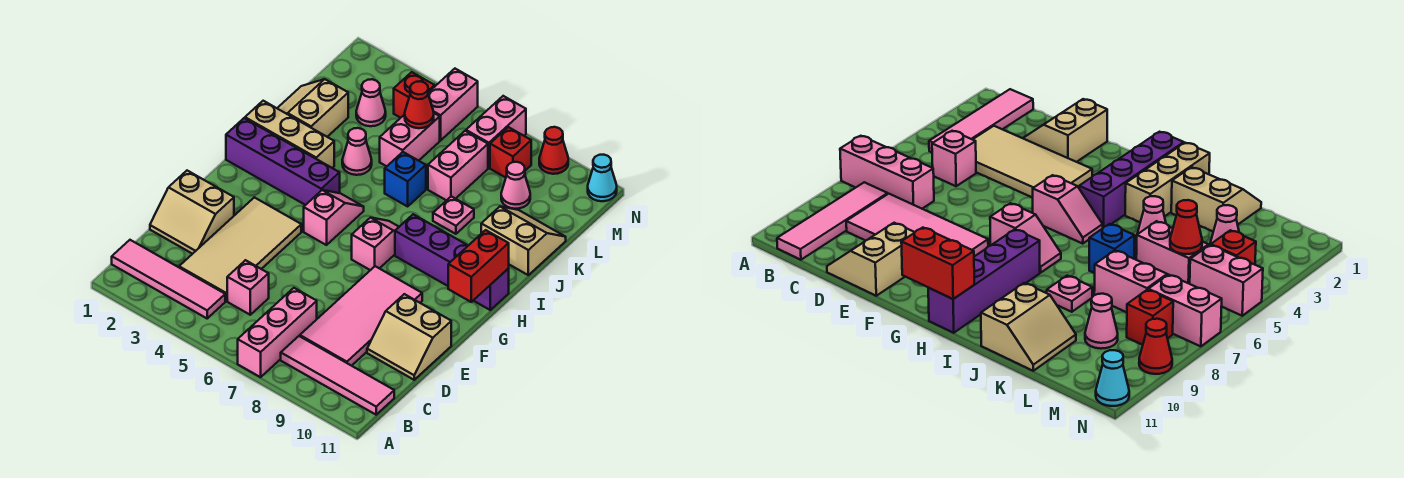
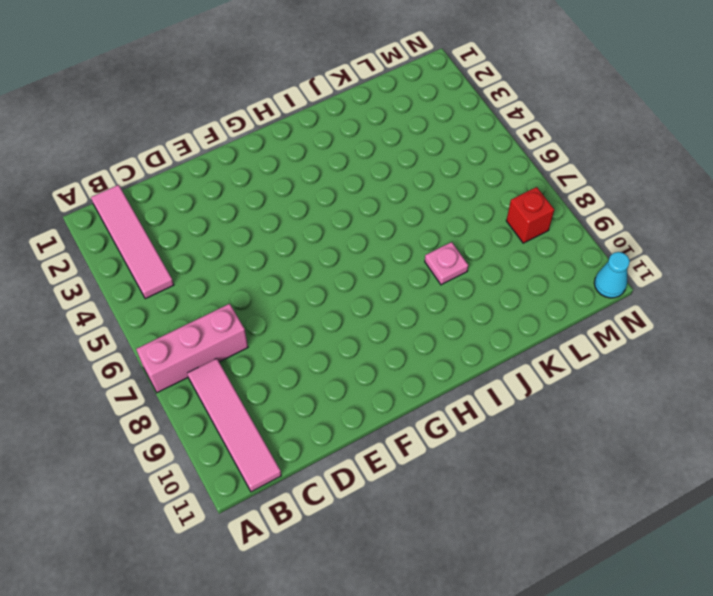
none -> tan tile C3:F4 level 1
none -> pink brick C5 level 1
none -> pink tile C8:F9 level 1
none -> tan slope D1:E2 level 1 top E

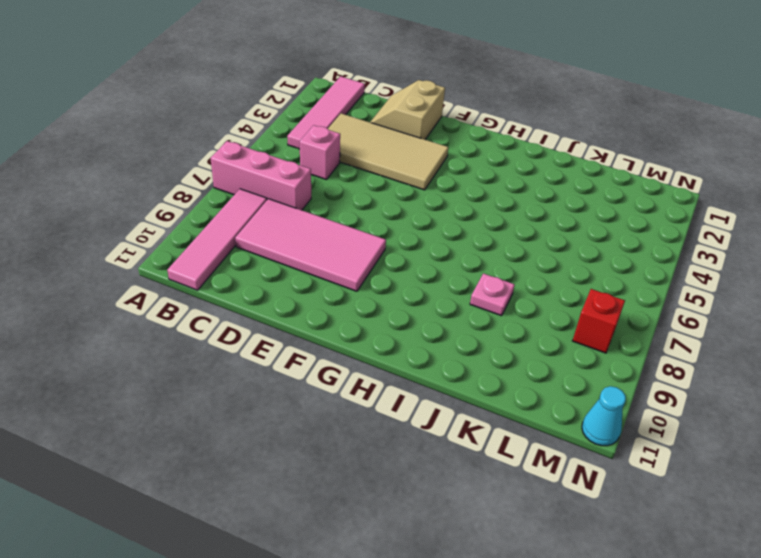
none -> tan slope D10:E11 level 1 top E
none -> pink slope G5:H5 level 1 top G
none -> pink slope G7:H7 level 1 top G
none -> purple brick H1:H4 level 1

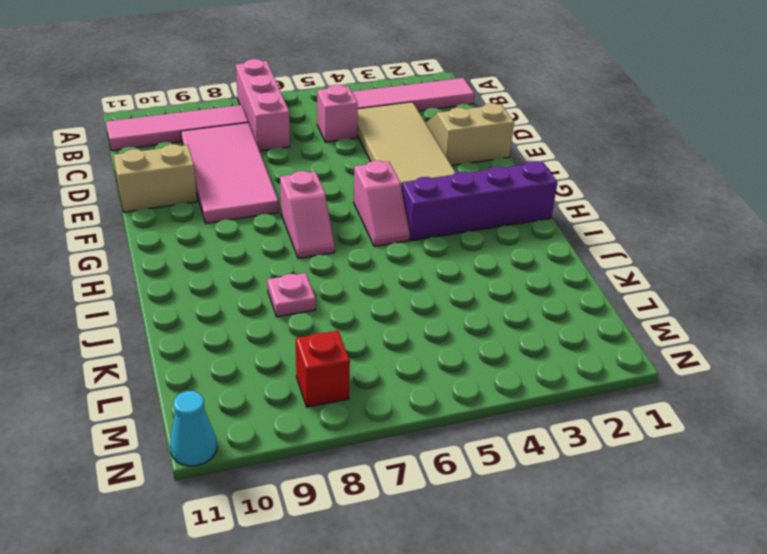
none -> purple brick H8:H11 level 1
none -> tan brick I1:I3 level 1
none -> tan slope J1:K2 level 1 top 2
none -> pink cone J4 level 1

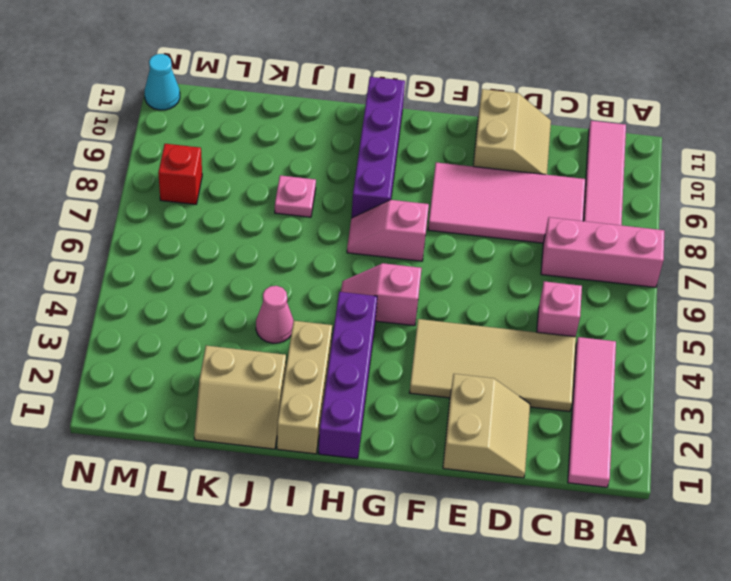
none -> blue brick J6 level 1
none -> tan slope J10:K11 level 1 top J
none -> pink brick K5:L5 level 1
none -> pink brick K7:L7 level 1

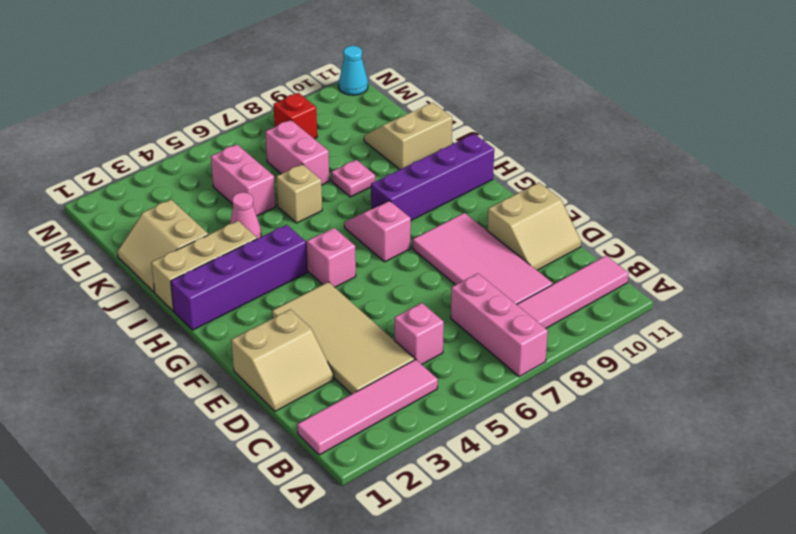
tan brick J6 level 1 -> blue brick J6 level 1
none -> pink cone L3 level 1
none -> pink cone L9 level 1
none -> red brick M4 level 1
none -> pink brick M5:N5 level 1

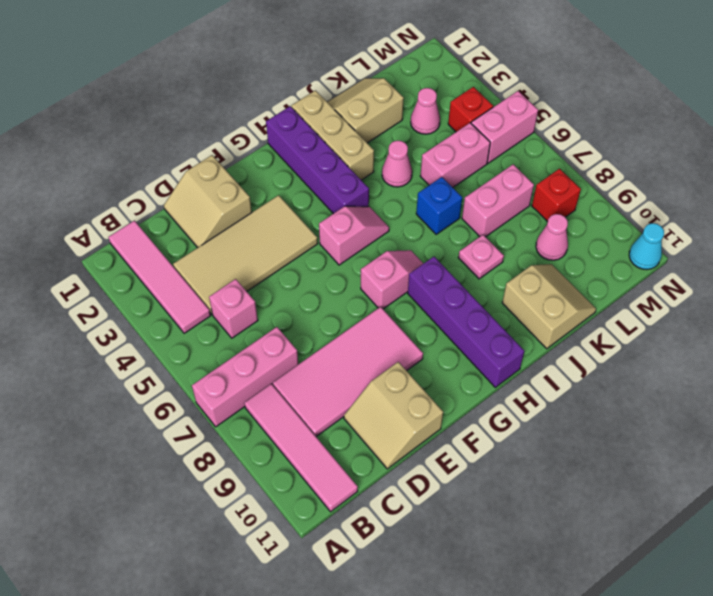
none -> pink brick M7:N7 level 1
none -> red cone N9 level 1
none -> red brick G11:H11 level 2
none -> red cone L5 level 2

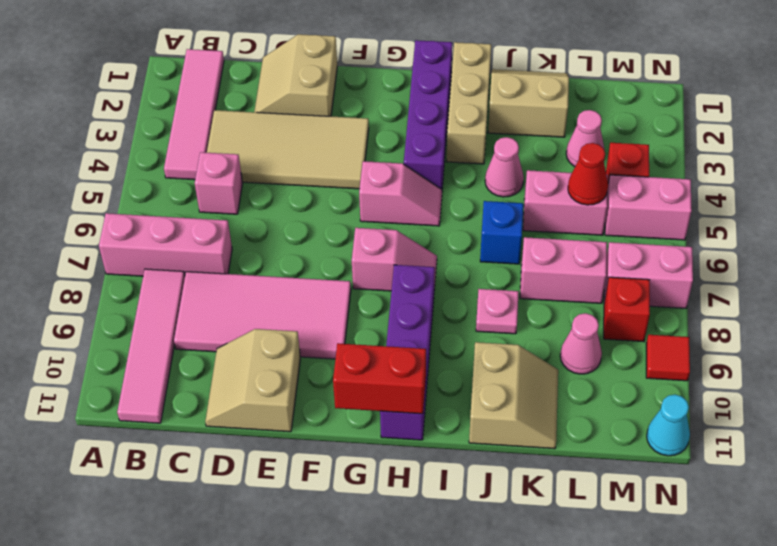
red tile N9 level 1 -> red cone N9 level 1

